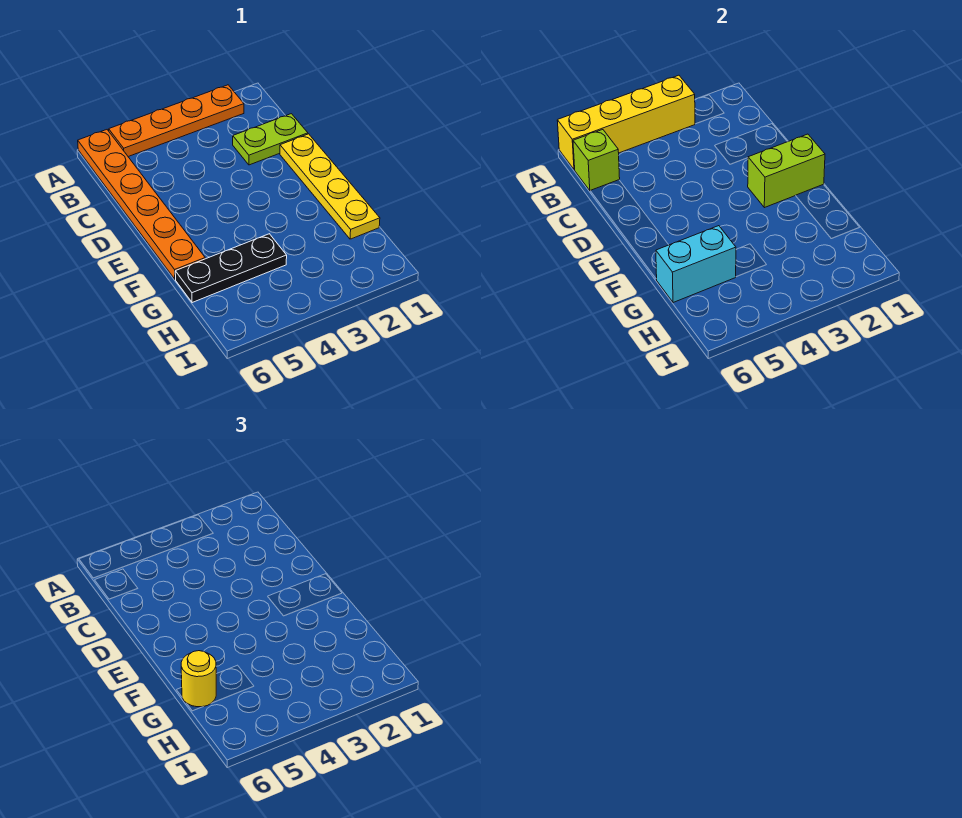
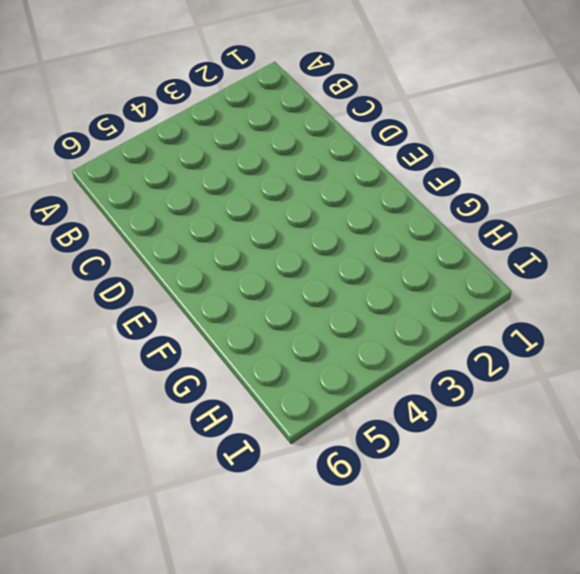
none -> orange plate A2:A5 level 1
none -> orange plate A6:F6 level 1

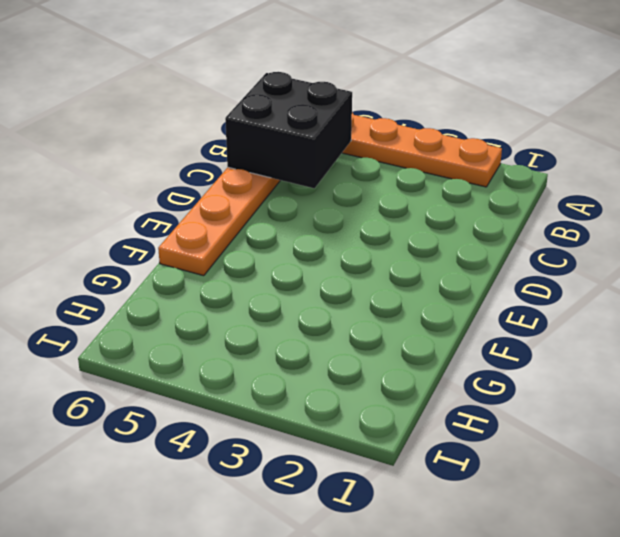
black brick B5:C6 level 2 -> lime brick B6 level 2
none -> lime plate C1:C2 level 1
none -> yellow plate D1:G1 level 1

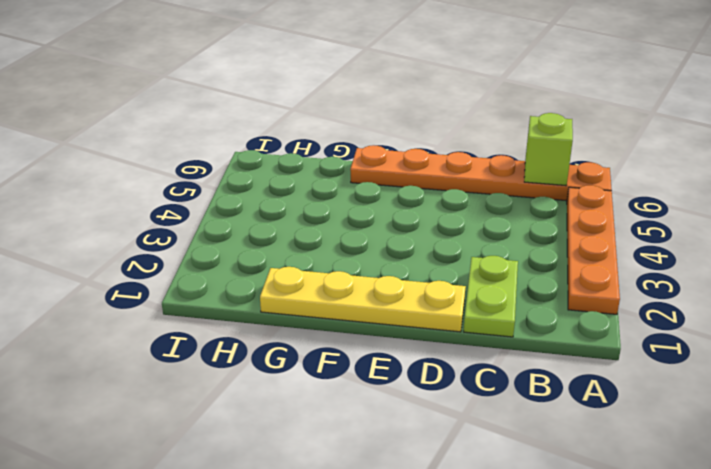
none -> black plate G4:G6 level 1
none -> yellow brick A3:A6 level 2

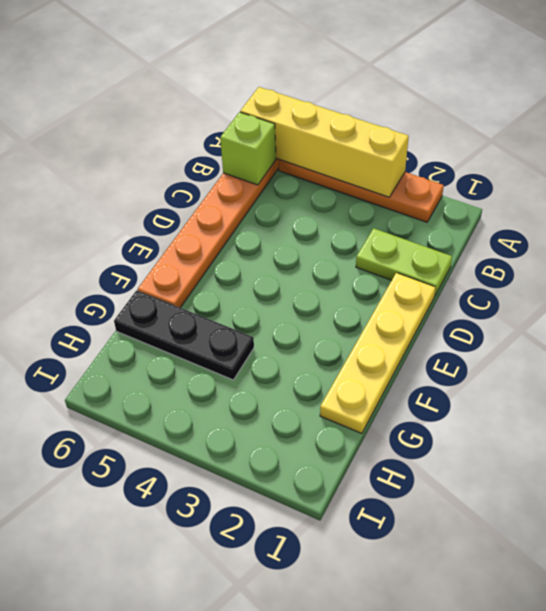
none -> lime brick E1:E2 level 2
none -> cyan brick G5:G6 level 2

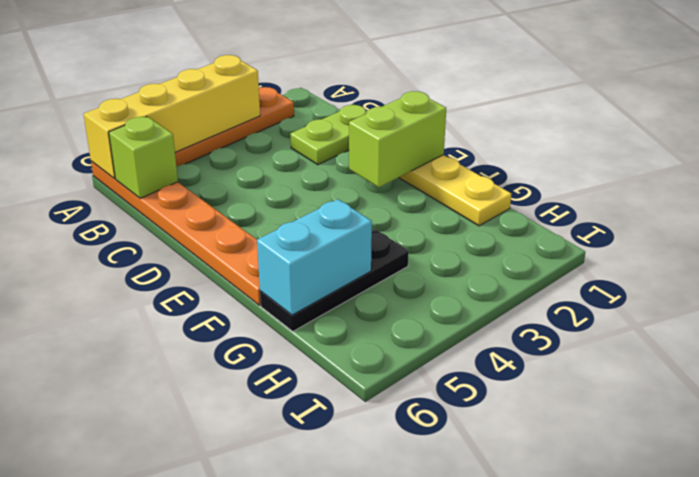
none -> yellow round brick G6 level 3

